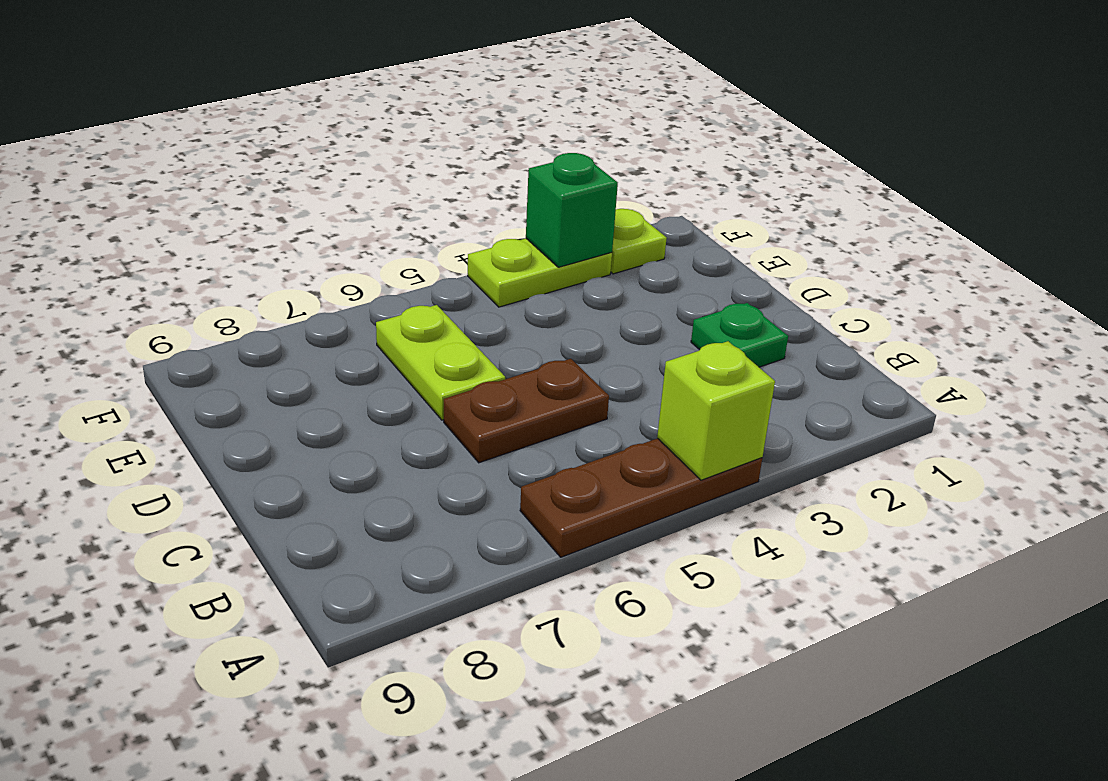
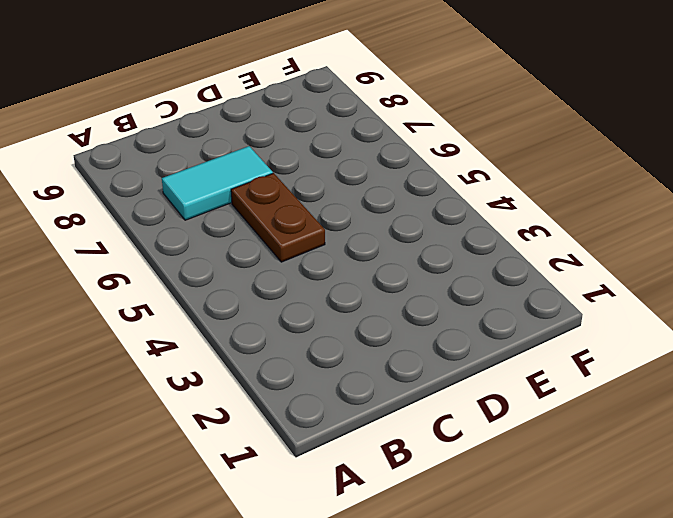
cyan tile B7:C7 level 1 -> none
none -> brown plate A4:A6 level 1
none -> green plate C2 level 1

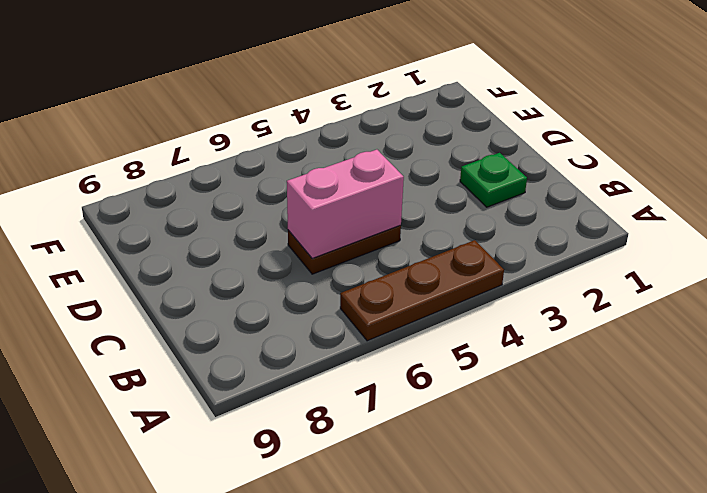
pink brick C5:C6 level 2 -> none
none -> lime plate D6:E6 level 1
none -> lime plate F2 level 1

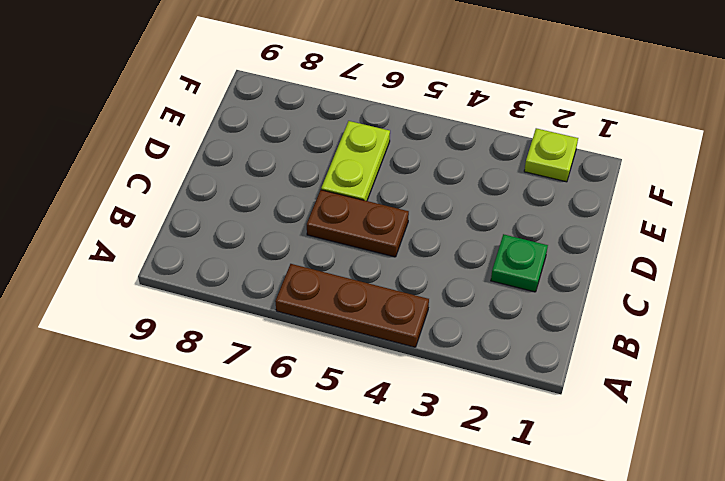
none -> lime plate F3:F4 level 1
none -> lime brick A4 level 2

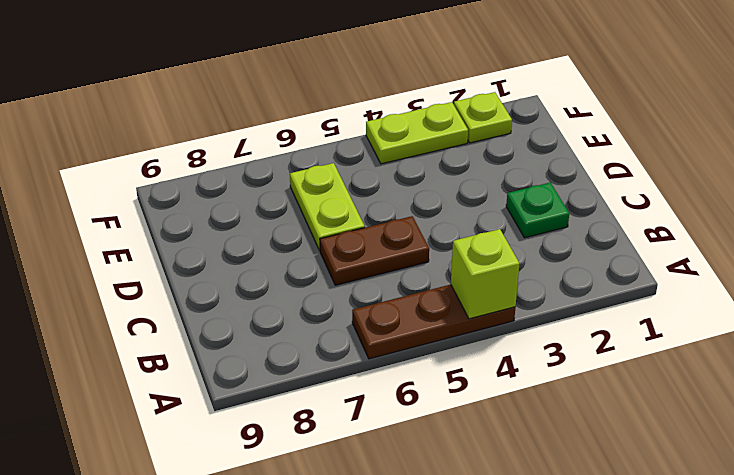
none -> green brick F3 level 2

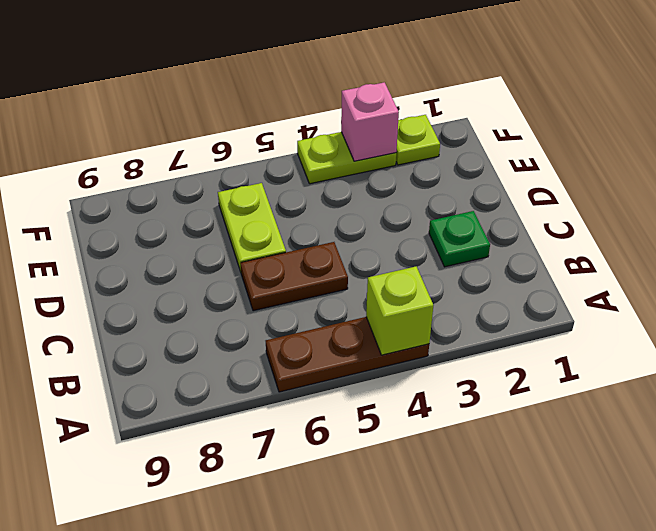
pink brick F3 level 2 -> green brick F3 level 2

